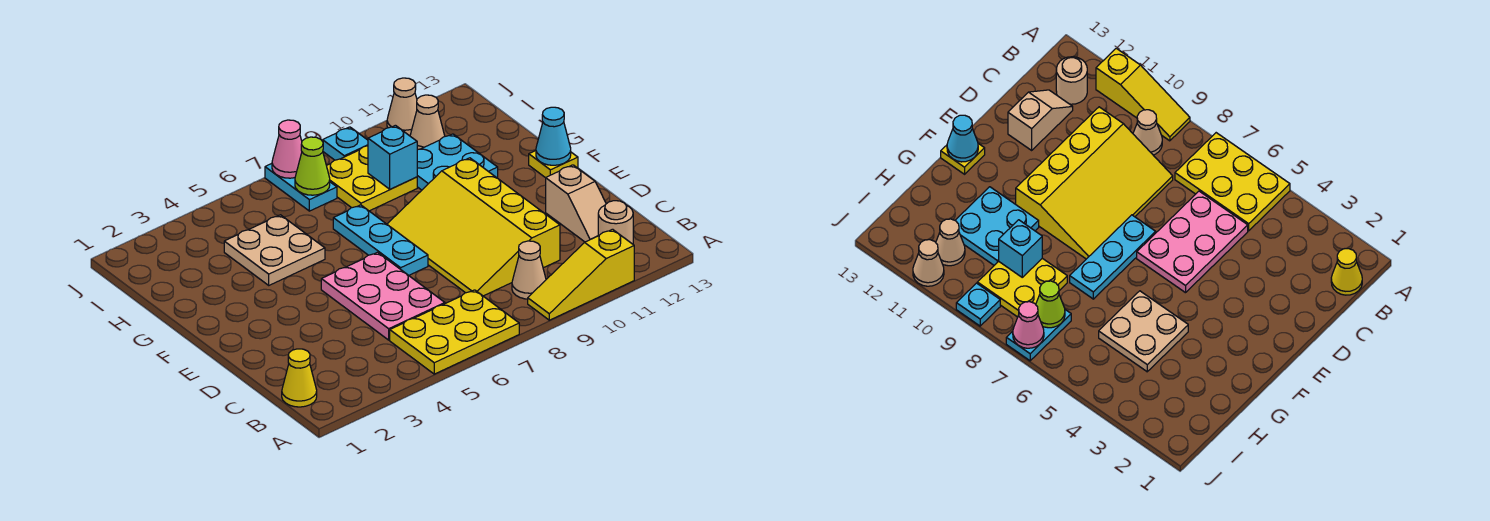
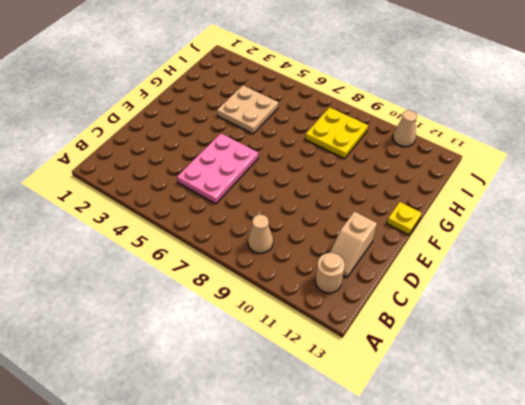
none -> yellow plate A5:B7 level 1
none -> yellow slope A9:A11 level 1 top 11
none -> yellow cone B1 level 1

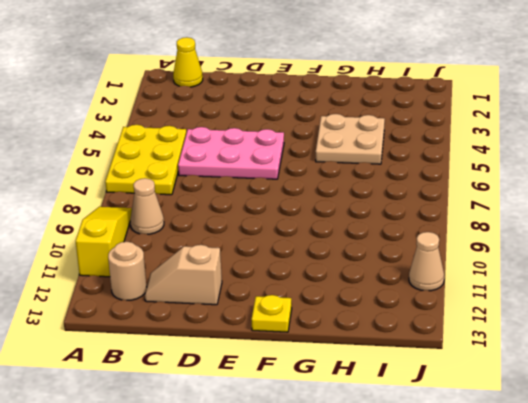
none -> yellow slope C8:F10 level 1 top 10
none -> cyan plate E7:G7 level 1
none -> cyan plate G10:H11 level 1

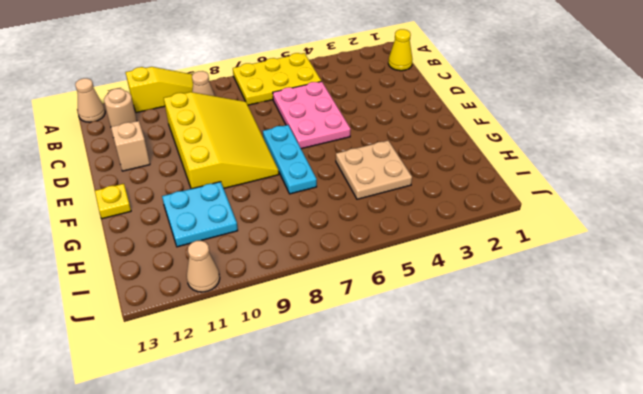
tan cone A13 level 1 -> tan cone I11 level 1
none -> yellow plate H8:I9 level 1
none -> cyan plate I7:J7 level 1
none -> cyan plate J9 level 1

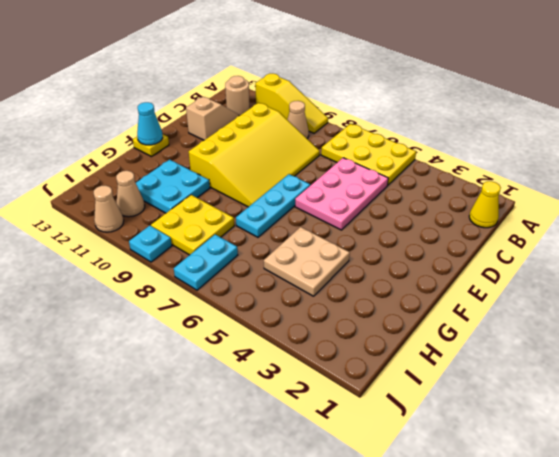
none -> cyan brick H9 level 2
none -> lime cone I7 level 2
none -> pink cone J7 level 2

